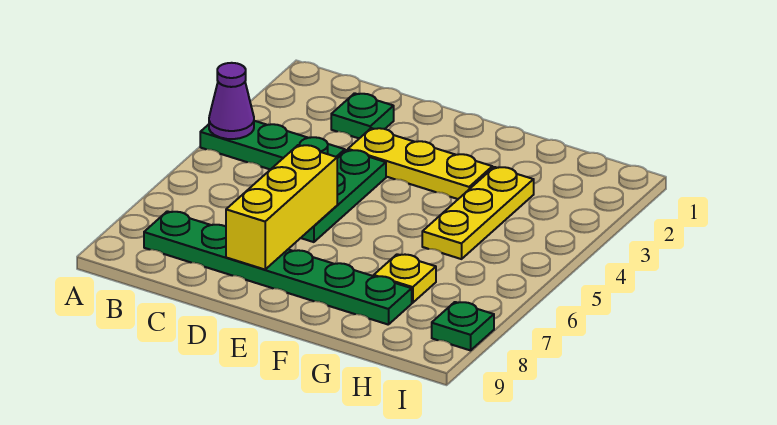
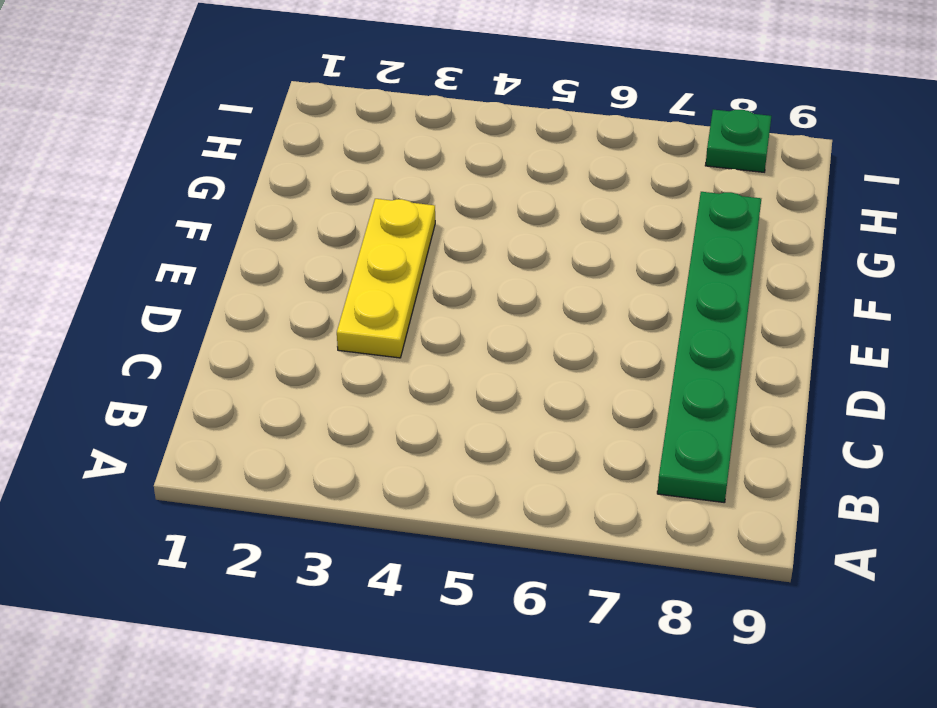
none -> green plate A4:C4 level 1
none -> green plate C2 level 1

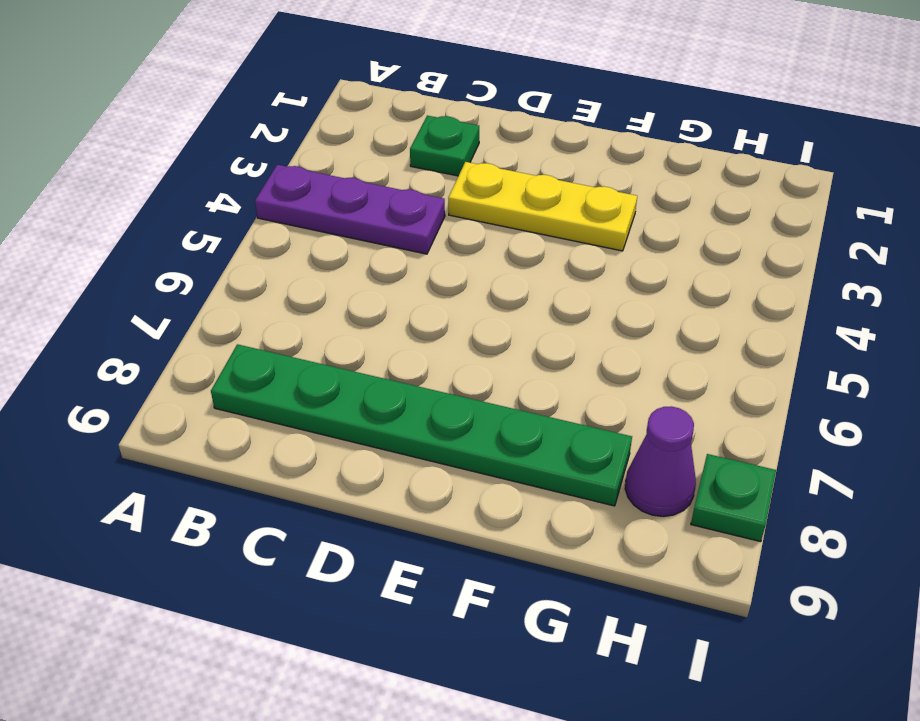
purple plate A4:C4 level 1 -> green plate A4:C4 level 1
purple cone H8 level 1 -> purple cone A4 level 2
none -> green plate D4:D6 level 1
none -> yellow plate G3:G5 level 1

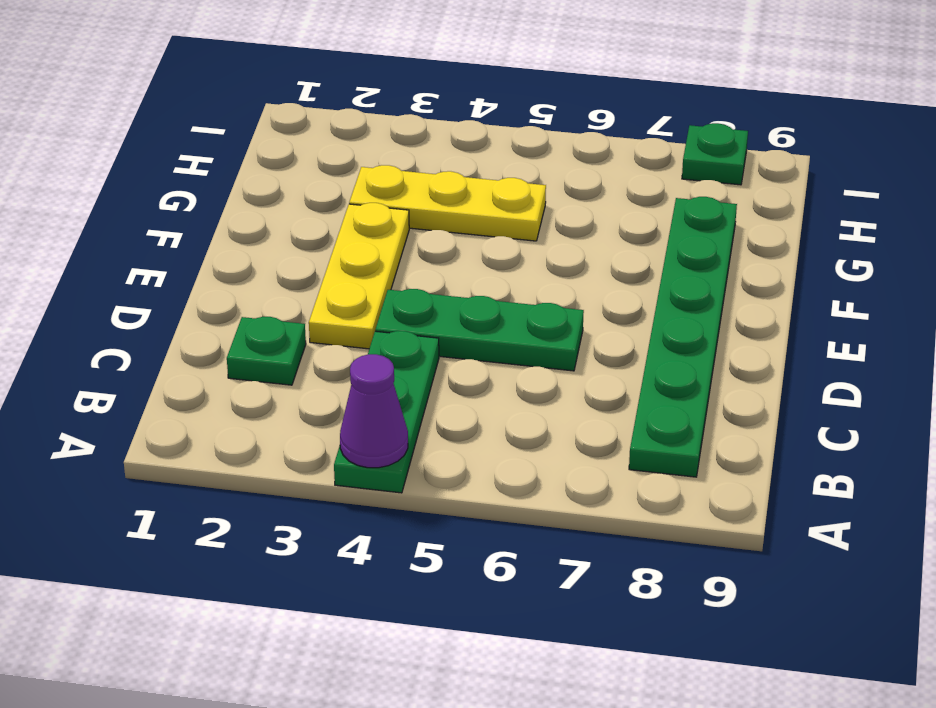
none -> yellow plate G7 level 1
none -> yellow brick D6:D8 level 2

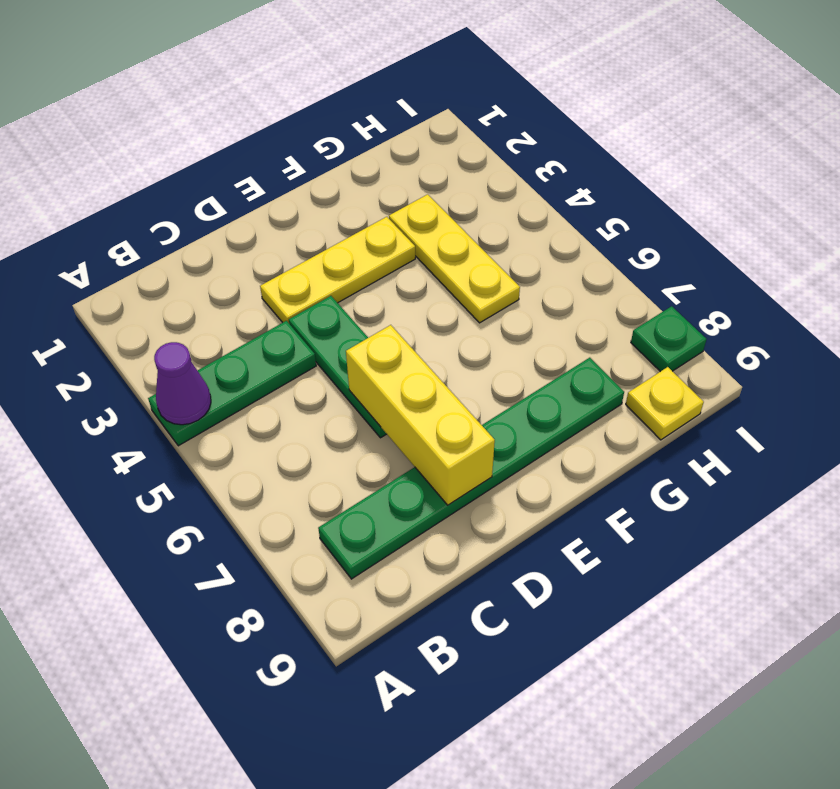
yellow plate H9 level 1 -> yellow plate G7 level 1
none -> green plate C2 level 1

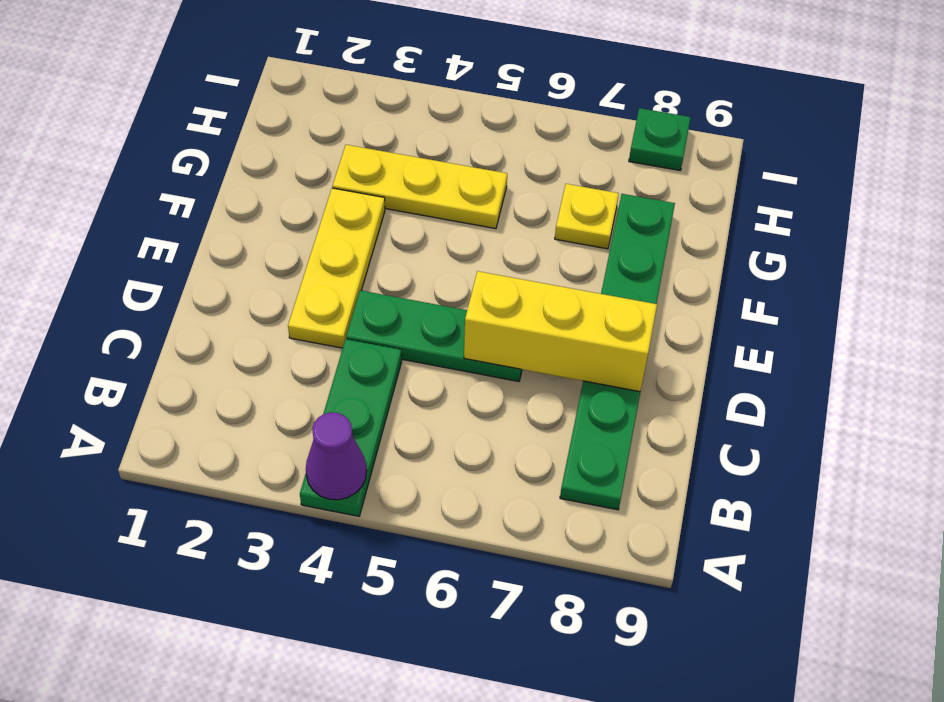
none -> green plate C2 level 1

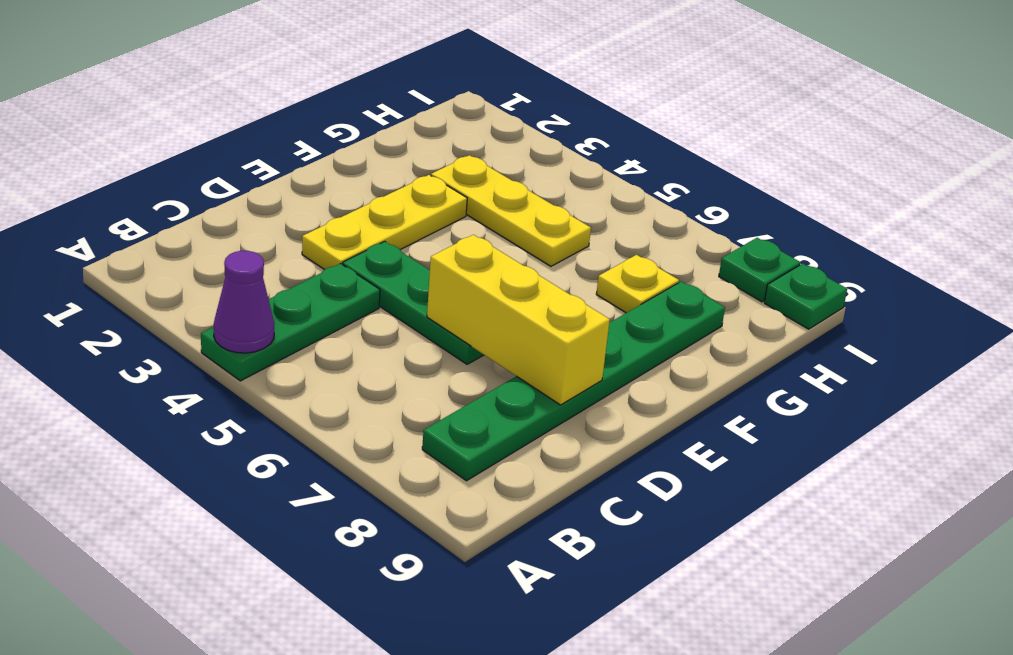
green plate I9 level 1 -> green plate C2 level 1

